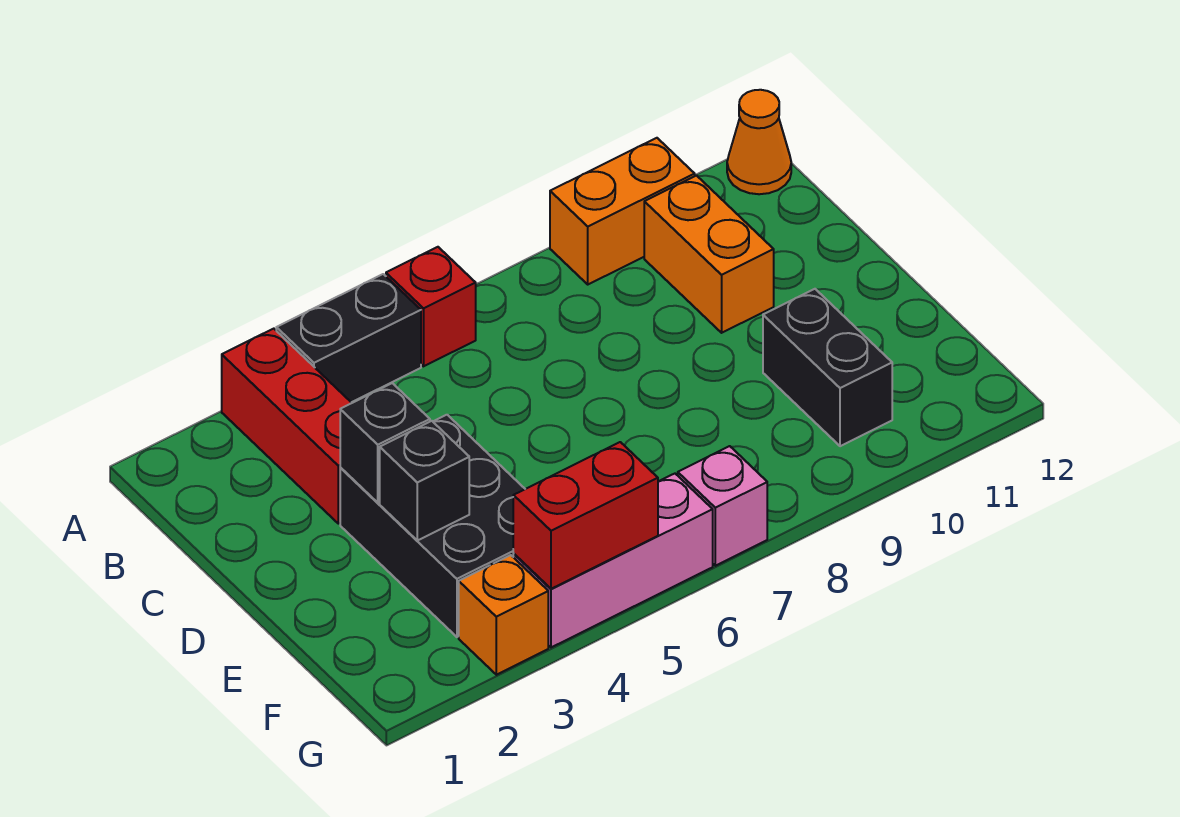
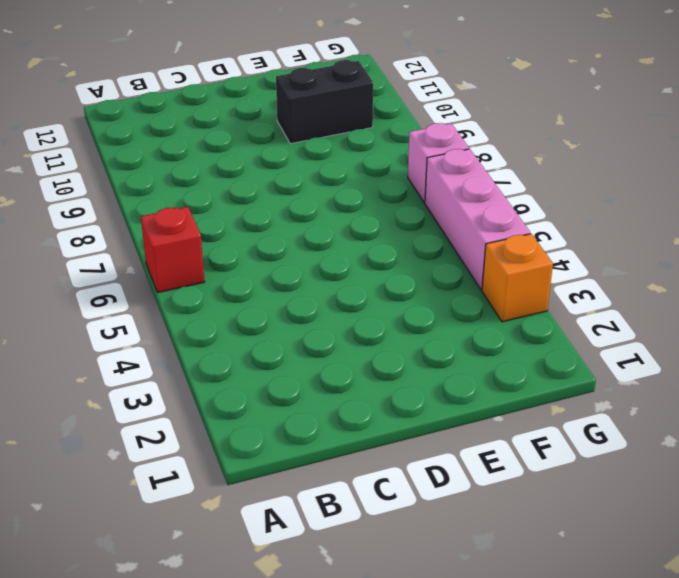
none -> red brick A3:C3 level 1
none -> black brick A4:A5 level 1
none -> orange brick A9:A10 level 1

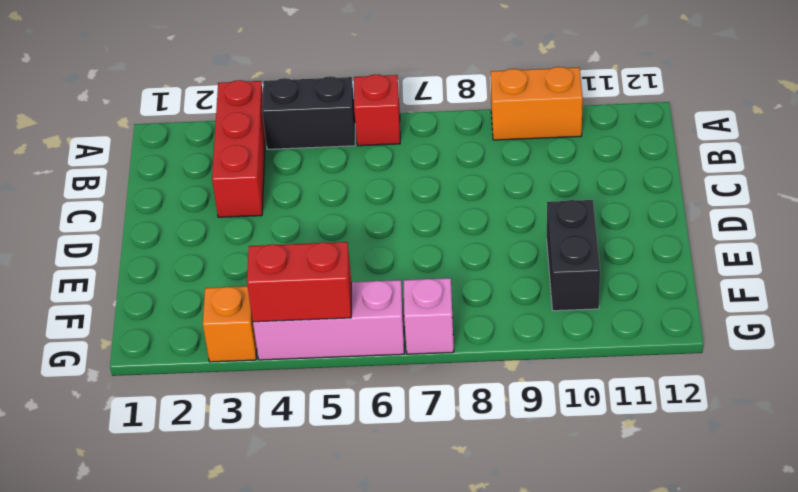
none -> orange cone A12 level 1
none -> orange brick B10:C10 level 1
none -> black brick D3:F4 level 1

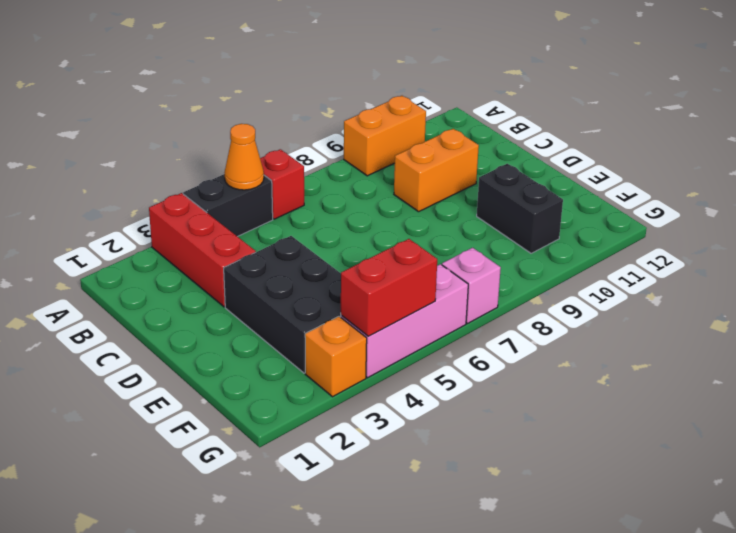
orange cone A5 level 2 -> orange cone A12 level 1
orange brick C9:C10 level 1 -> orange brick B10:C10 level 1
none -> black brick D3 level 2
none -> black brick E3 level 2

